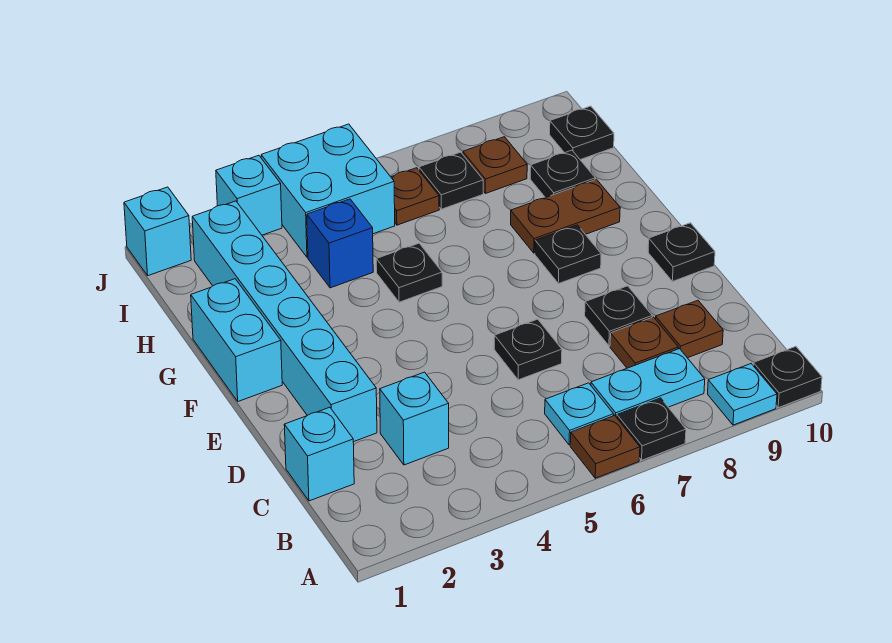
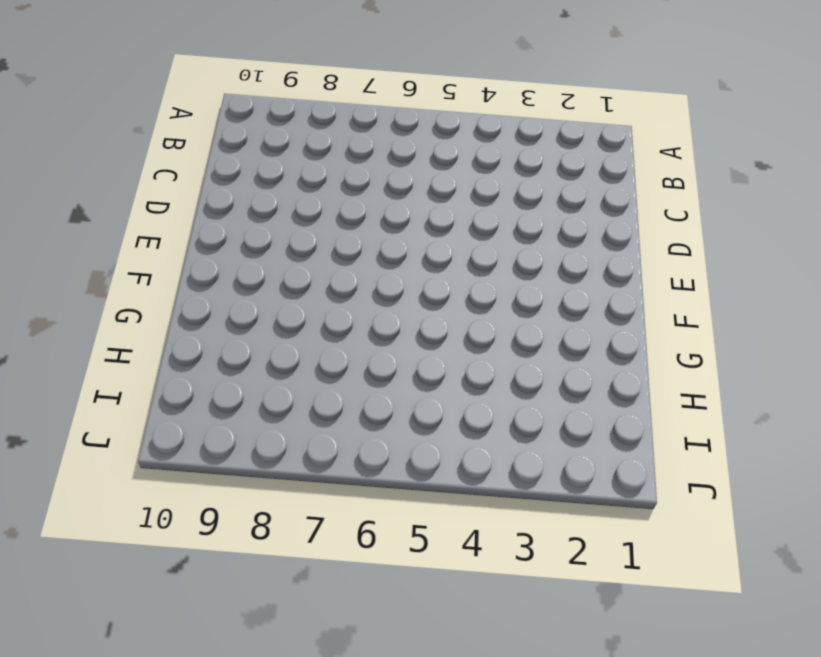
none -> brown plate A6 level 1
none -> black plate A7 level 1
none -> cyan plate A9 level 1

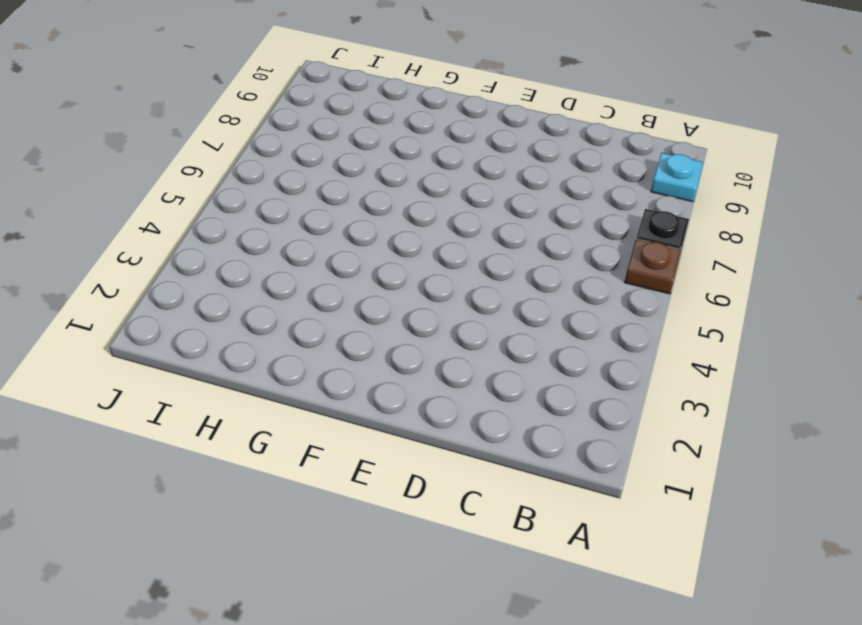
none -> black plate A10 level 1
none -> cyan plate B6 level 1
none -> cyan plate B7:B8 level 1

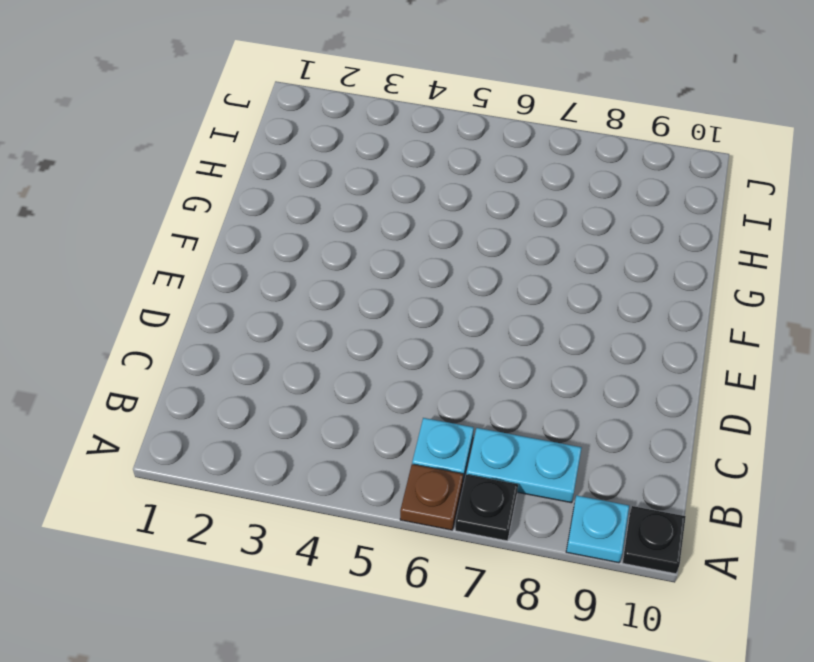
none -> cyan brick C1 level 1
none -> cyan brick C3 level 1
none -> brown plate C8 level 1

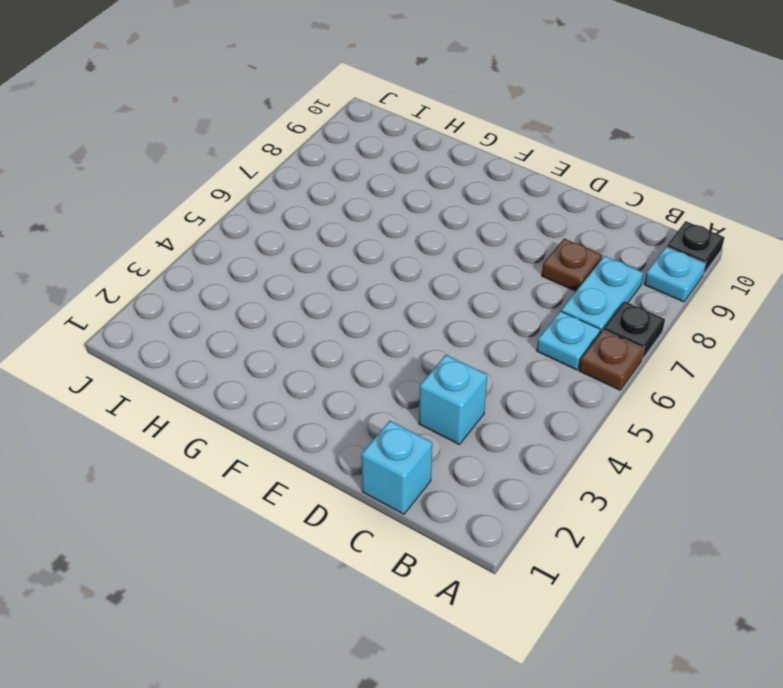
none -> brown plate C9 level 1
none -> cyan brick D2:I2 level 1
none -> black plate D6 level 1

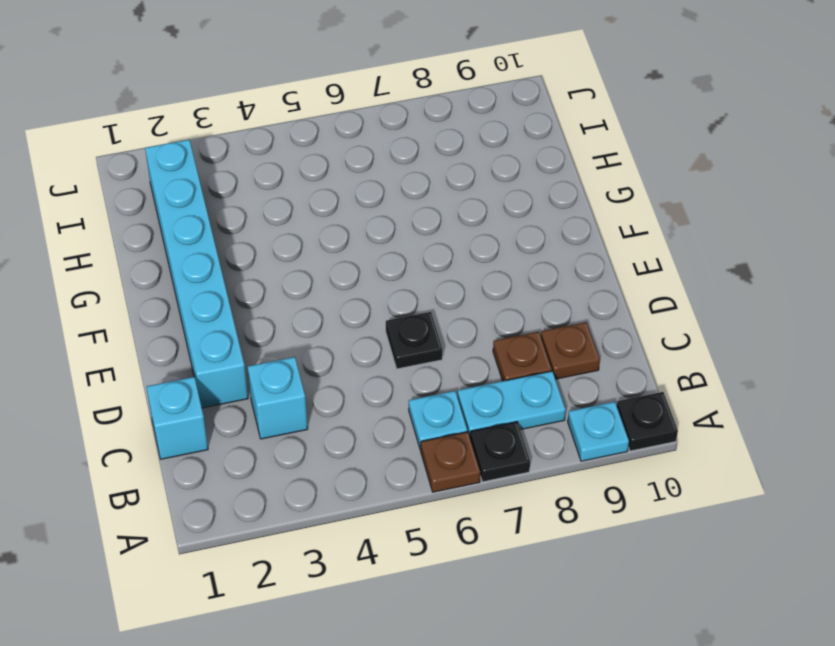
none -> black plate D8 level 1
none -> black plate E10 level 1
none -> cyan brick F1:G1 level 1

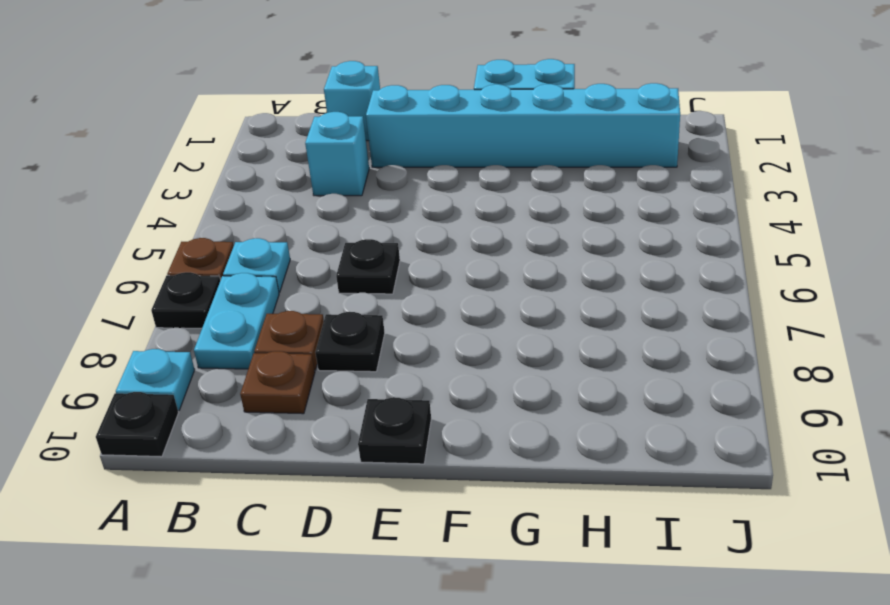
none -> black plate F8 level 1
none -> black plate G5 level 1
none -> brown plate G8:G9 level 1

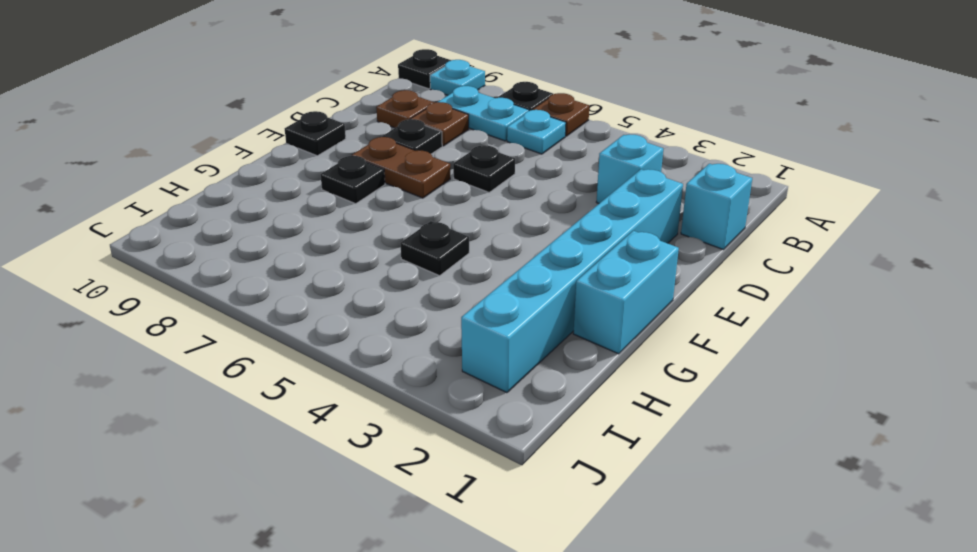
brown plate E7:E8 level 1 -> brown plate G8:G9 level 1
none -> blue brick H4 level 1
none -> black plate H9 level 1
none -> cyan brick I4:J5 level 1

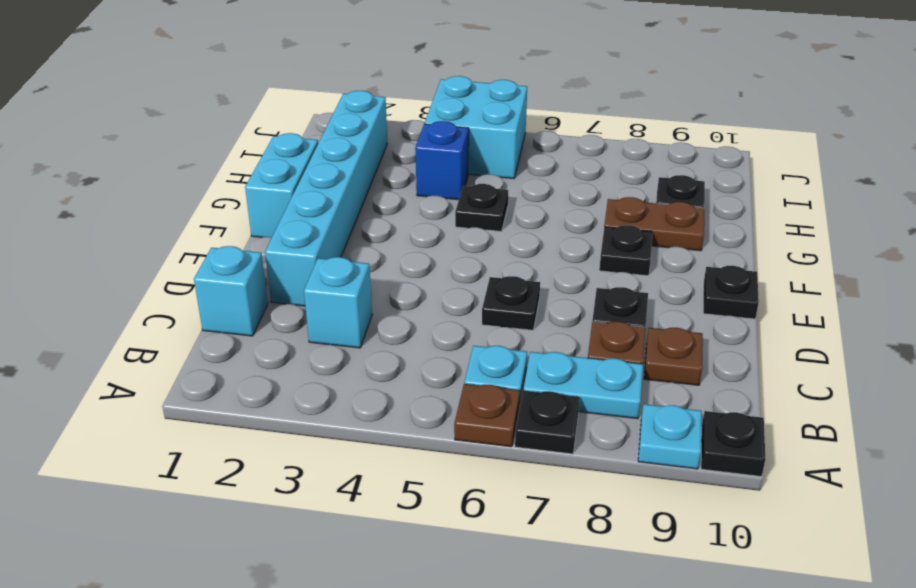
none -> brown plate I6 level 1
none -> black plate I7 level 1
none -> brown plate I8 level 1

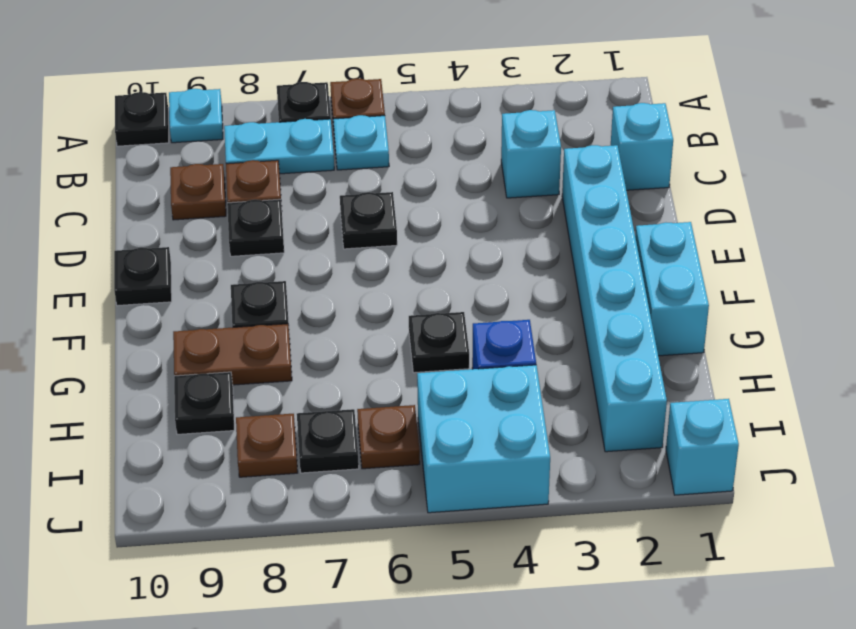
none -> black plate I10 level 1
none -> cyan brick J3 level 1

